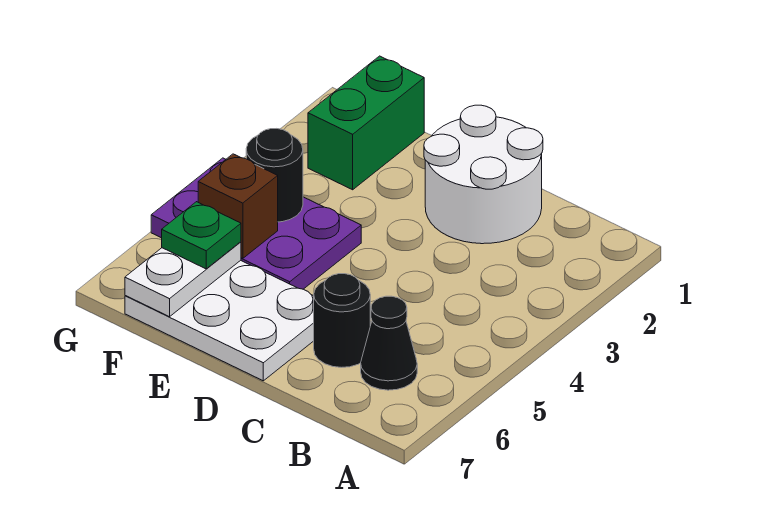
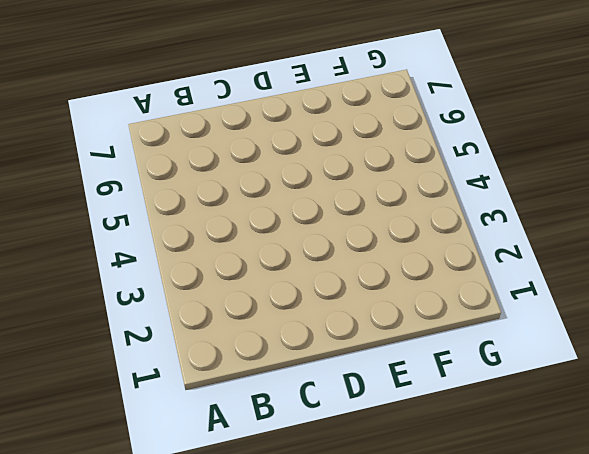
none -> black cone B6 level 1
none -> white round brick C1:D2 level 1

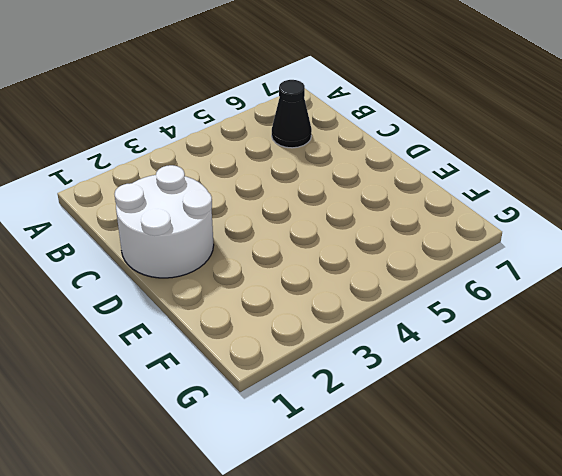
none -> black round brick C6 level 1
none -> white plate D6:F7 level 1

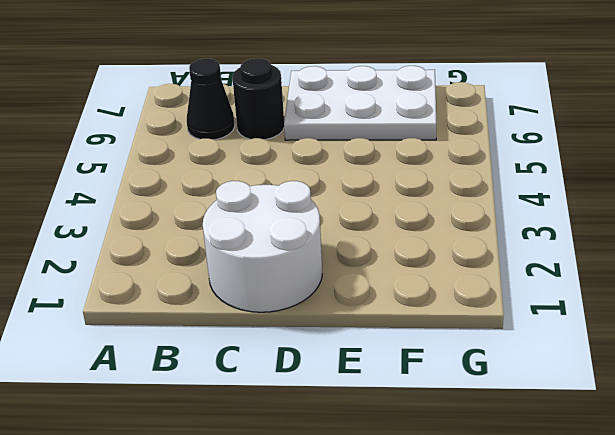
none -> purple plate E4:G5 level 1
none -> green brick F1:F2 level 1

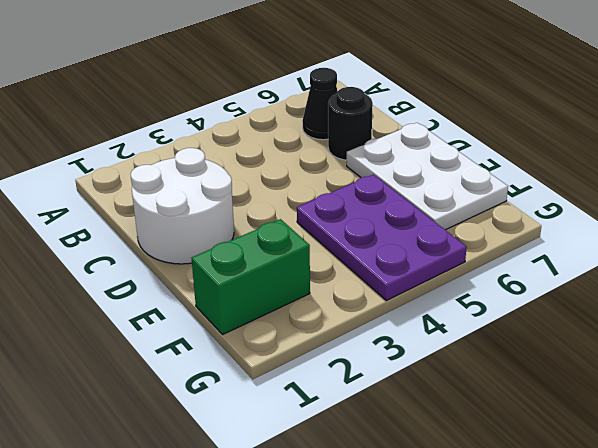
none -> black round brick F4 level 2
none -> brown brick F5 level 2

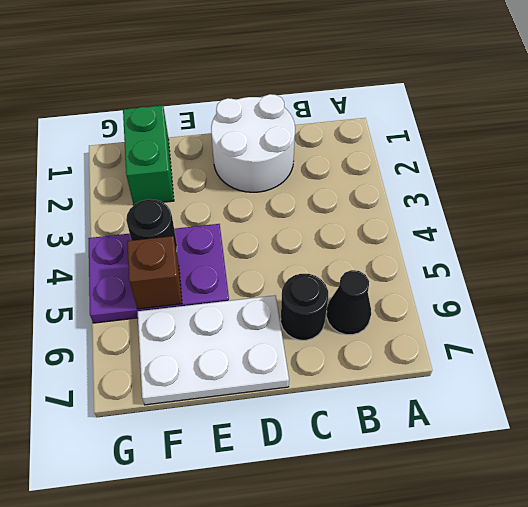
none -> white plate F6:F7 level 2
none -> green plate F6 level 3

